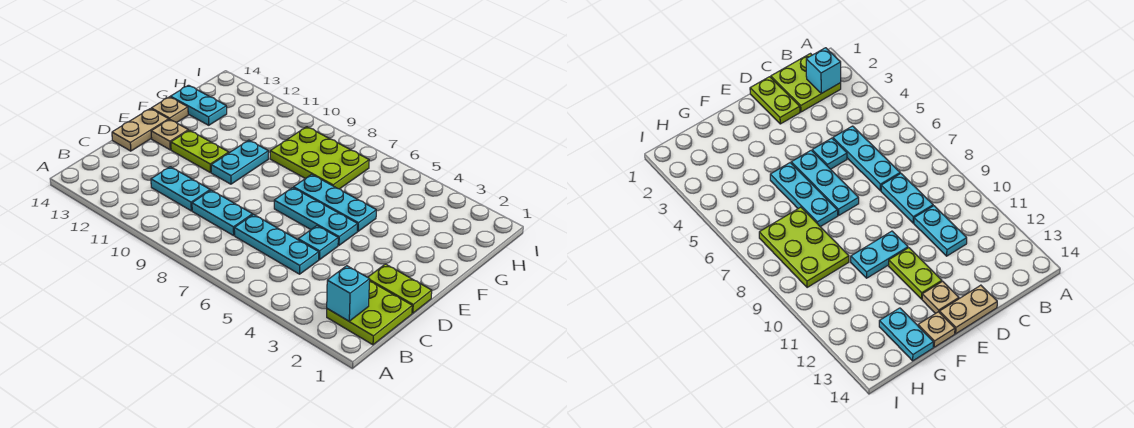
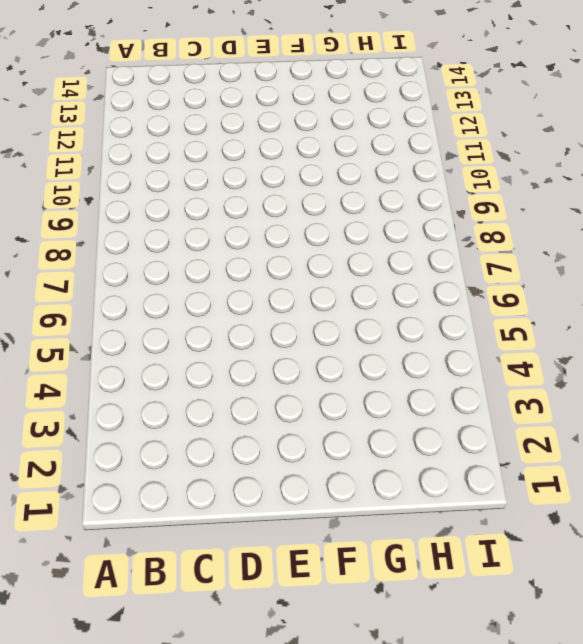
none -> lime plate B1:C2 level 1
none -> cyan plate C5:C7 level 1
none -> cyan plate C8:C9 level 1

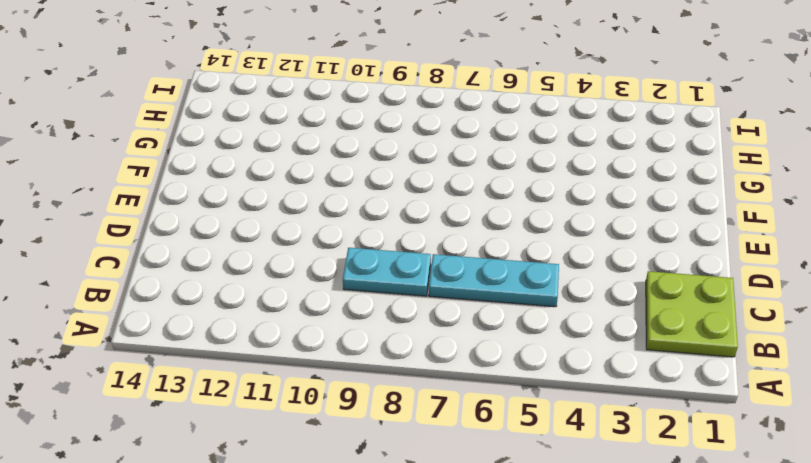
none -> cyan plate C10:C11 level 1
none -> lime plate D1:D2 level 1
none -> cyan plate D5 level 1

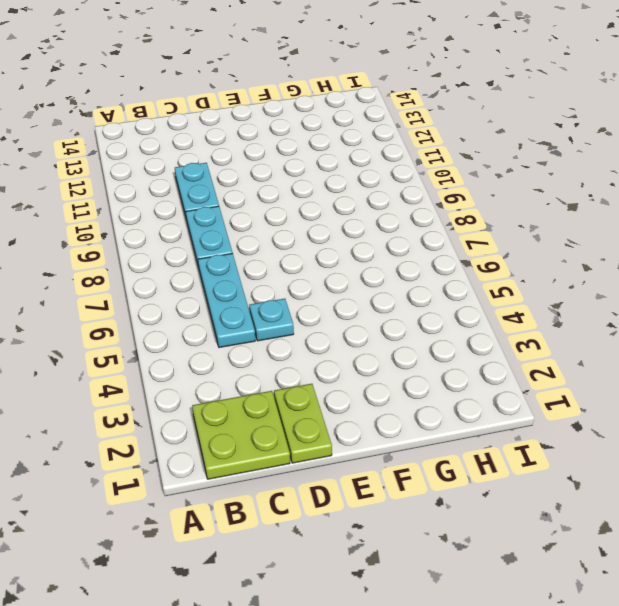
none -> tan plate D14:E14 level 1
none -> cyan plate E5:E7 level 1
none -> cyan plate E10:F10 level 1

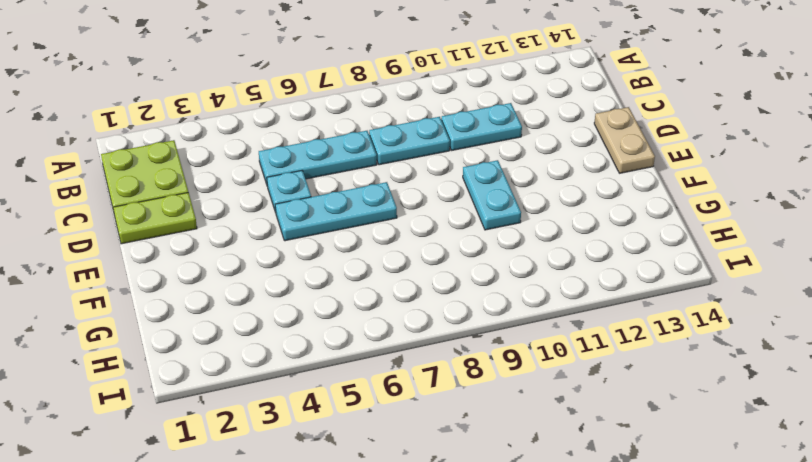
none -> lime plate E11:E12 level 1
none -> tan plate E13 level 1
none -> cyan plate F5:F7 level 1

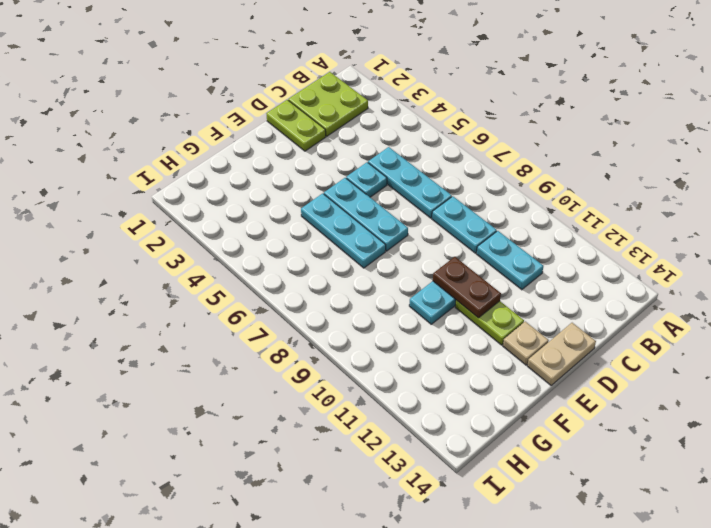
brown plate E10:E11 level 2 -> none
none -> tan plate F14 level 1
none -> lime plate G7:H9 level 1
none -> cyan plate G13:G14 level 1

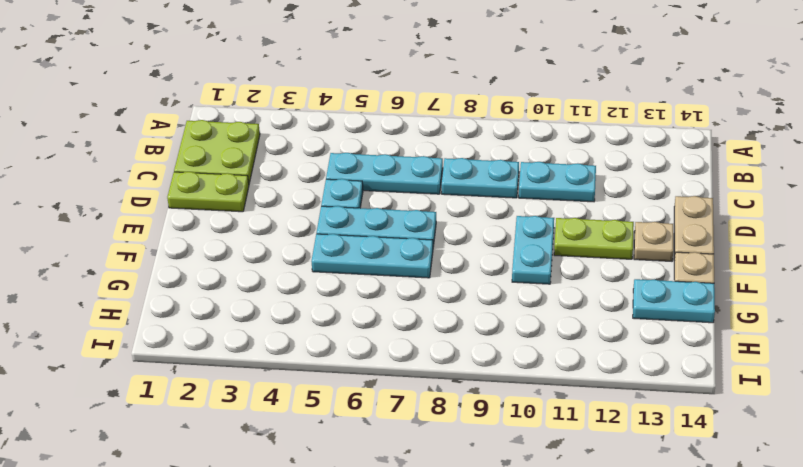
none -> lime plate G7:H9 level 1
none -> cyan brick B2 level 2

